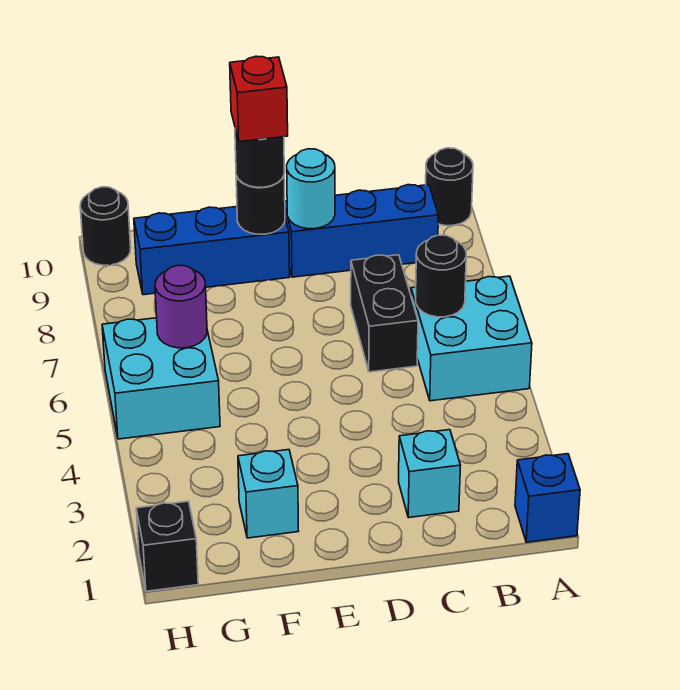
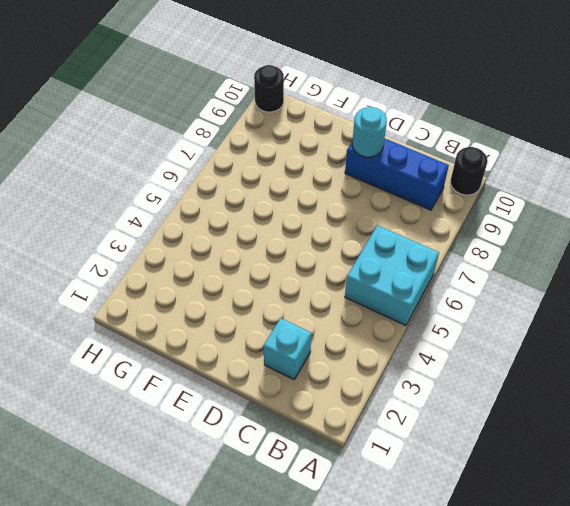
none -> blue brick A1 level 1
none -> black brick C6:C7 level 1
none -> blue brick E9:G9 level 1

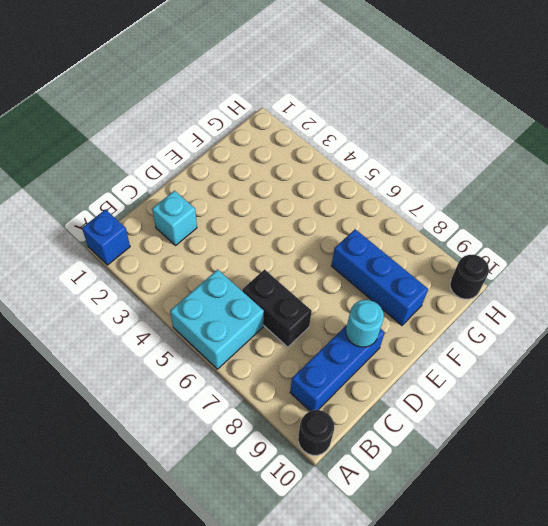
blue brick F7:F9 level 1 -> blue brick E9:G9 level 1
none -> cyan brick F2 level 1
none -> cyan brick G5:H6 level 1
none -> black brick H1 level 1

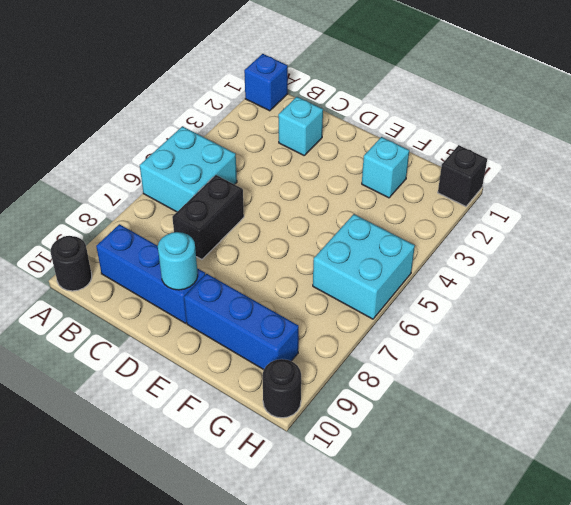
none -> black round brick B6 level 2
none -> black round brick E9 level 2
none -> purple round brick G6 level 2

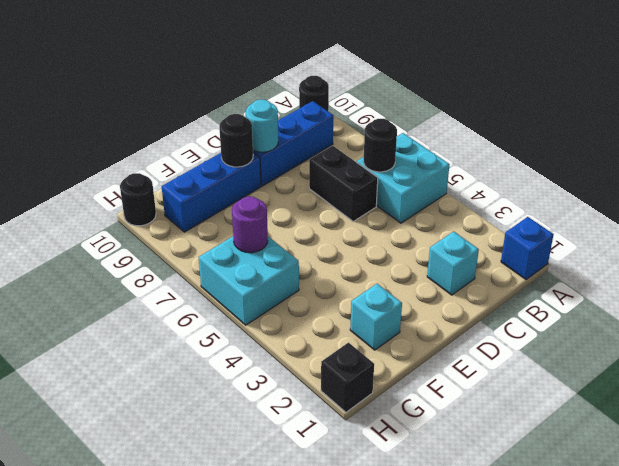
none -> black round brick E9 level 3
none -> red brick E9 level 4

